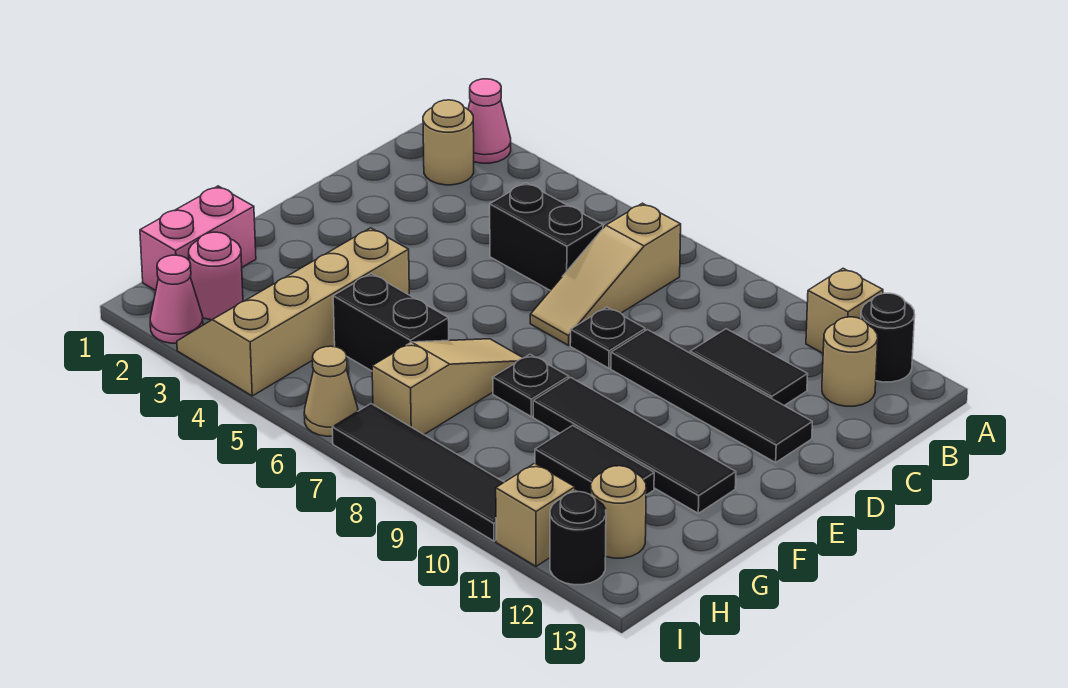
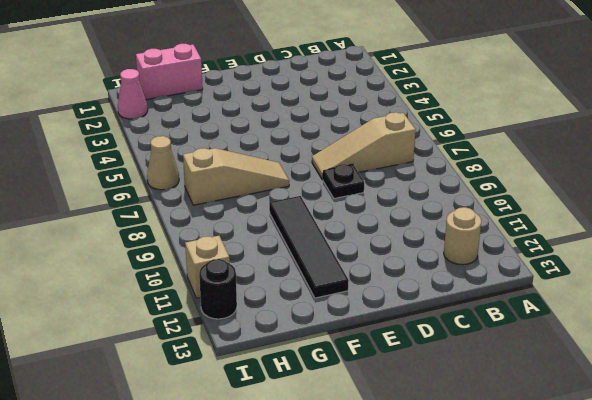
none -> pink cone A2 level 1
none -> tan brick A11 level 1
none -> black round brick A12 level 1

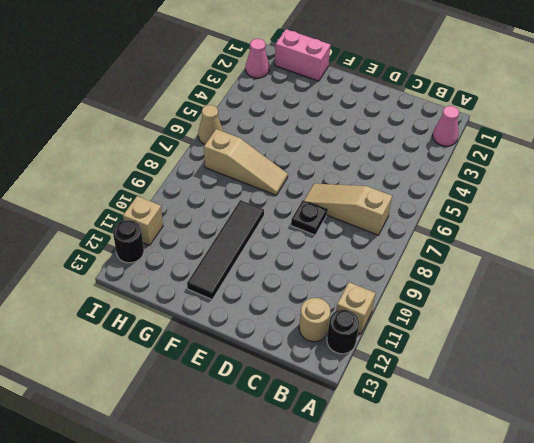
none -> tan round brick B2 level 1
none -> black brick C5:C6 level 1
none -> black tile C10:C11 level 1

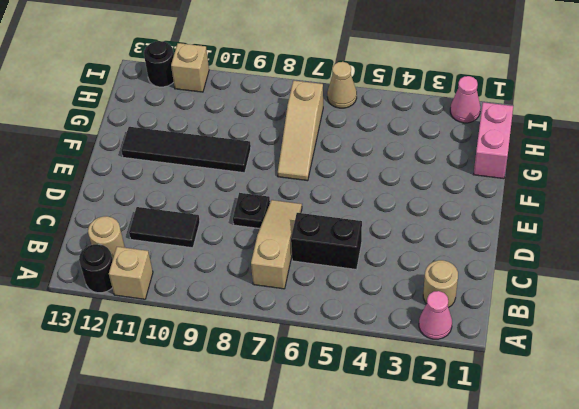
none -> black tile D9:D12 level 1
none -> tan slope F3:I4 level 1 top 4
none -> black plate F8 level 1

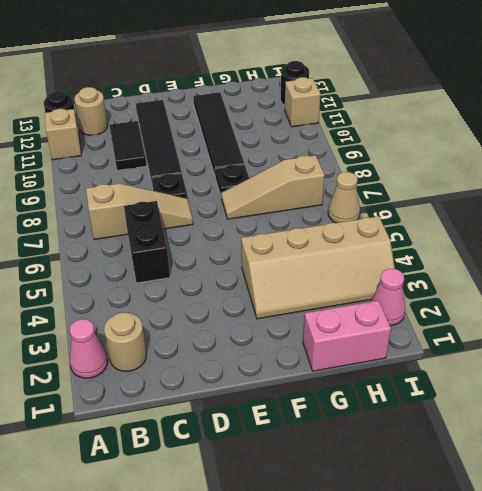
none -> black brick G5:G6 level 1
none -> black tile G10:G11 level 1
none -> pink round brick H2 level 1

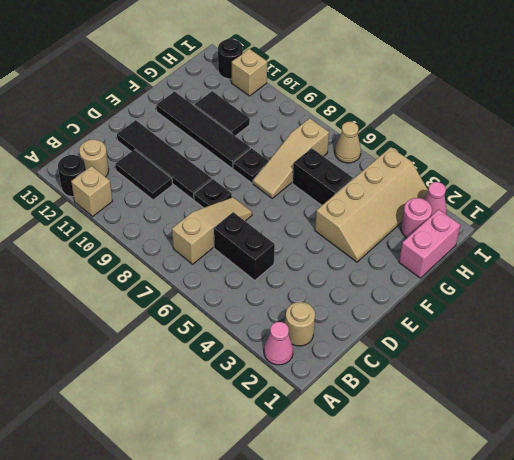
none -> tan round brick H12 level 1
none -> black tile I7:I10 level 1

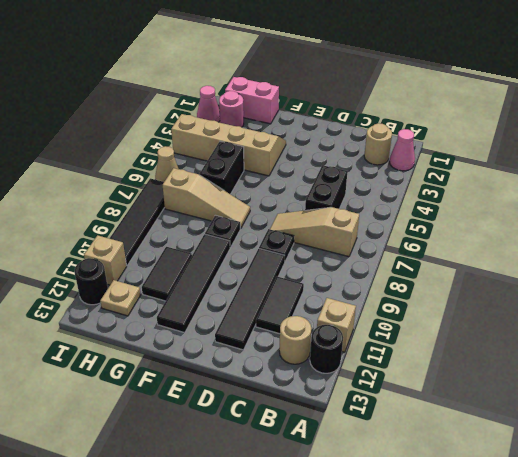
tan plate H12 level 1 -> tan round brick H12 level 1

